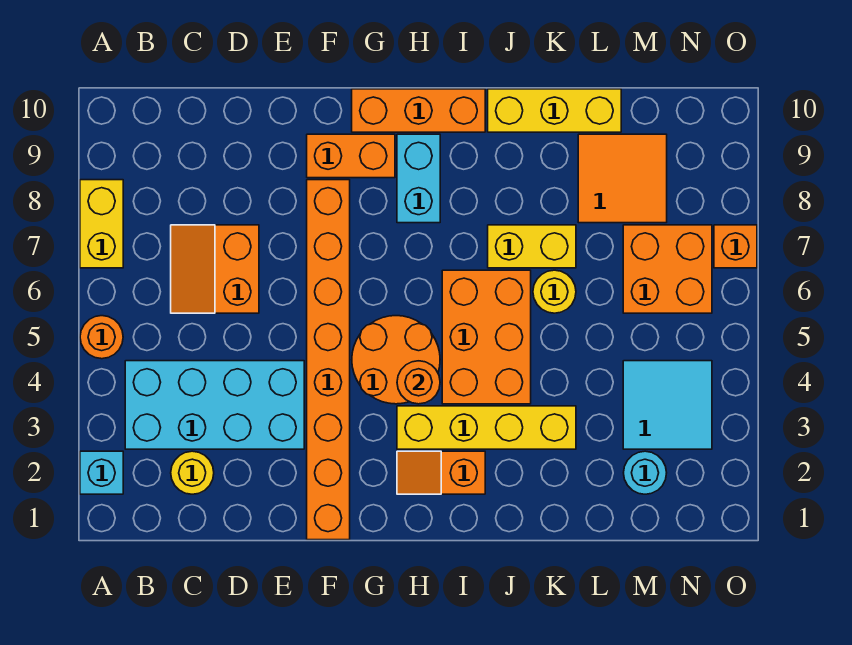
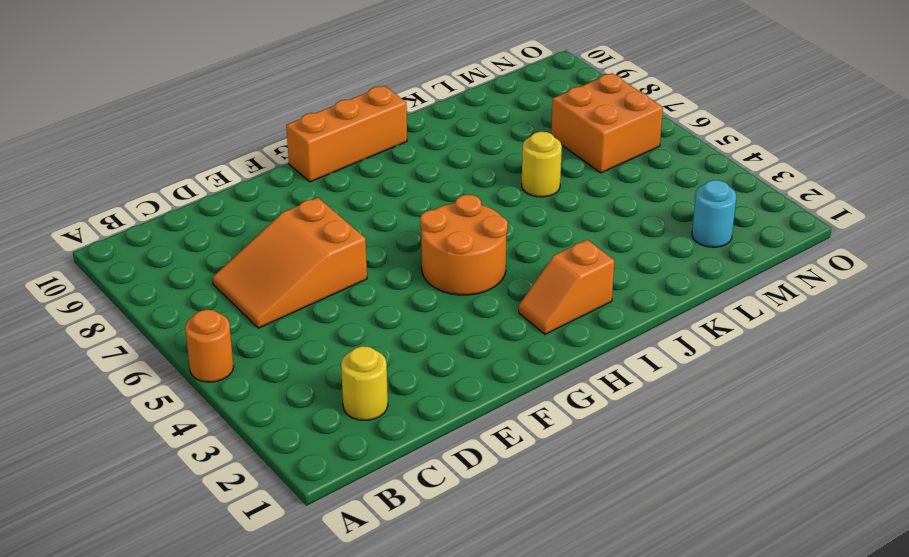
orange slope C6:E7 level 1 top E -> orange slope C6:D7 level 1 top D
none -> cyan brick A2 level 1
none -> yellow brick A7:A8 level 1
none -> cyan brick B3:E4 level 1

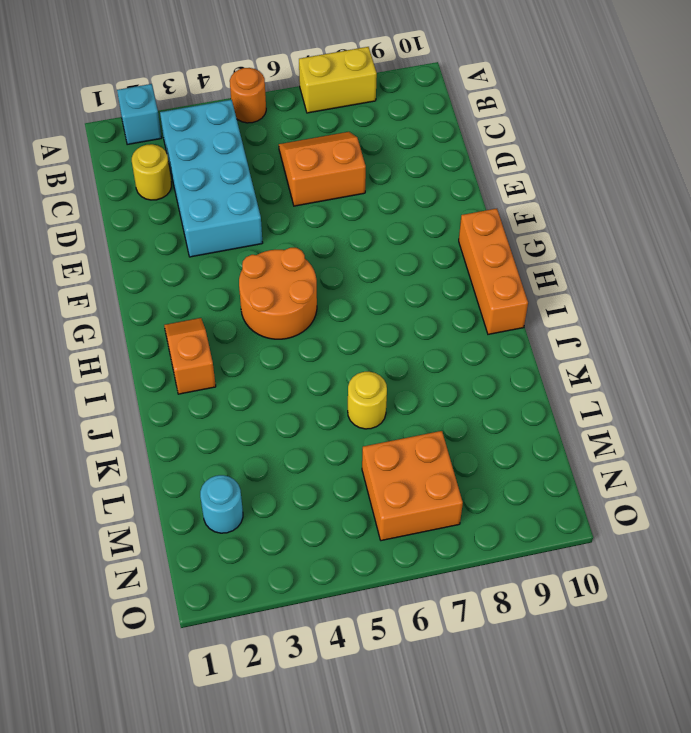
none -> orange brick F1:F8 level 1
none -> orange brick F9:G9 level 1
none -> yellow brick H3:K3 level 1

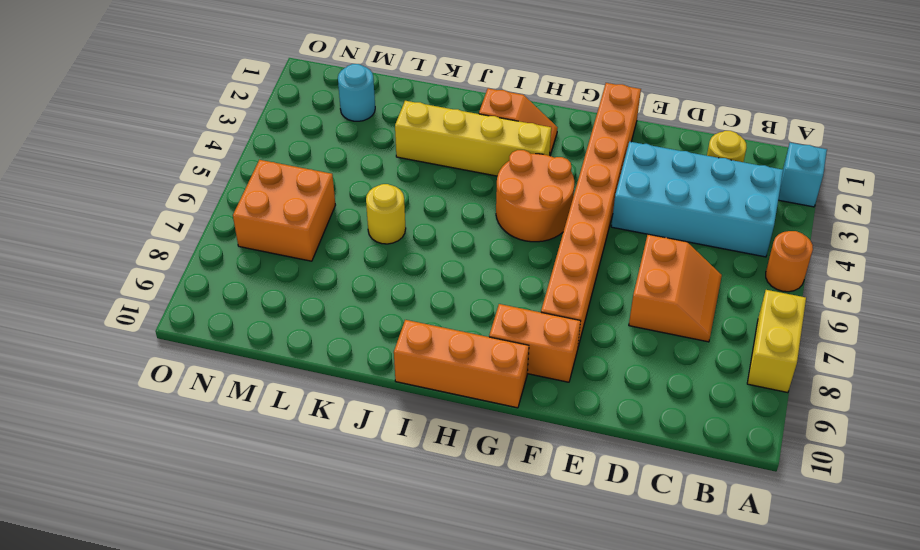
none -> cyan brick H8:H9 level 1
none -> orange brick I4:J6 level 1
none -> yellow brick J7:K7 level 1

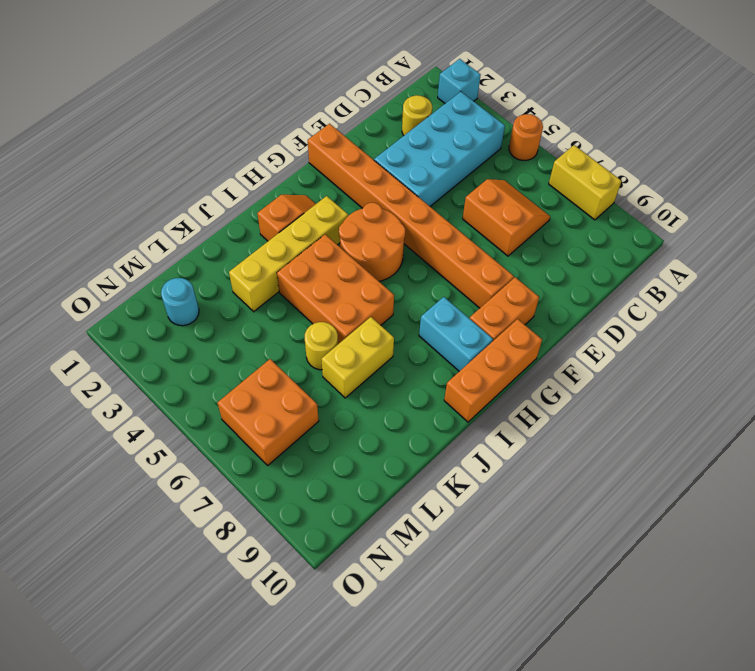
none -> yellow brick J10:L10 level 1
none -> orange tile L8:M9 level 1
none -> cyan tile M3:N4 level 1

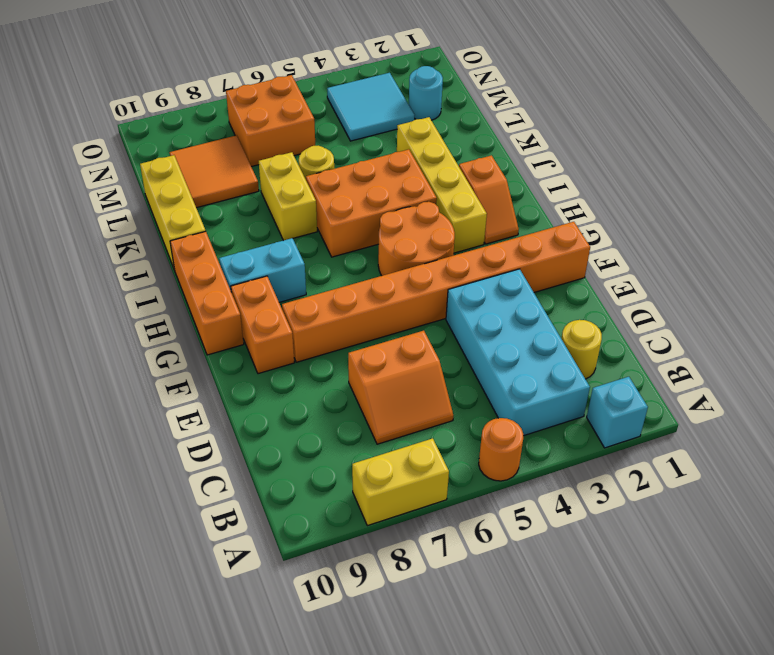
none -> orange brick O7 level 1
none -> orange round brick H4 level 2

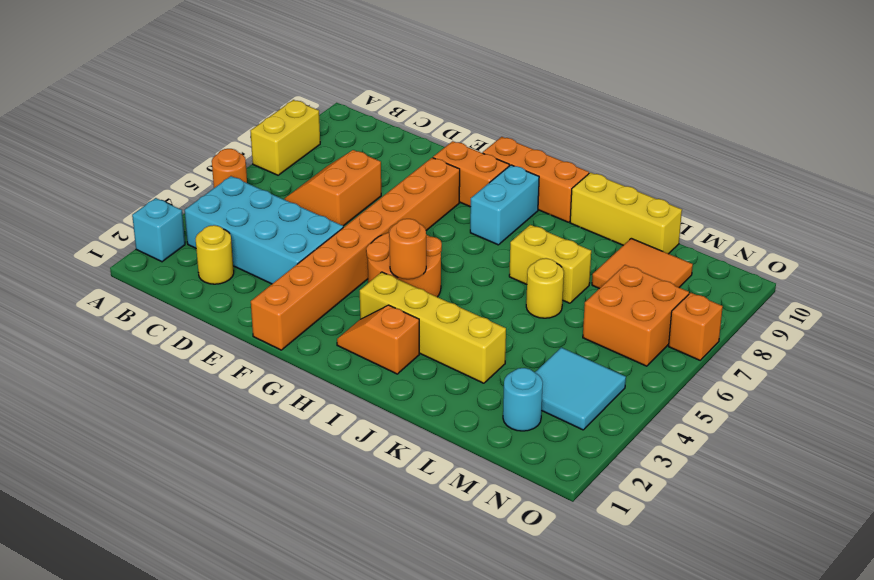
none -> orange brick I4:J6 level 1

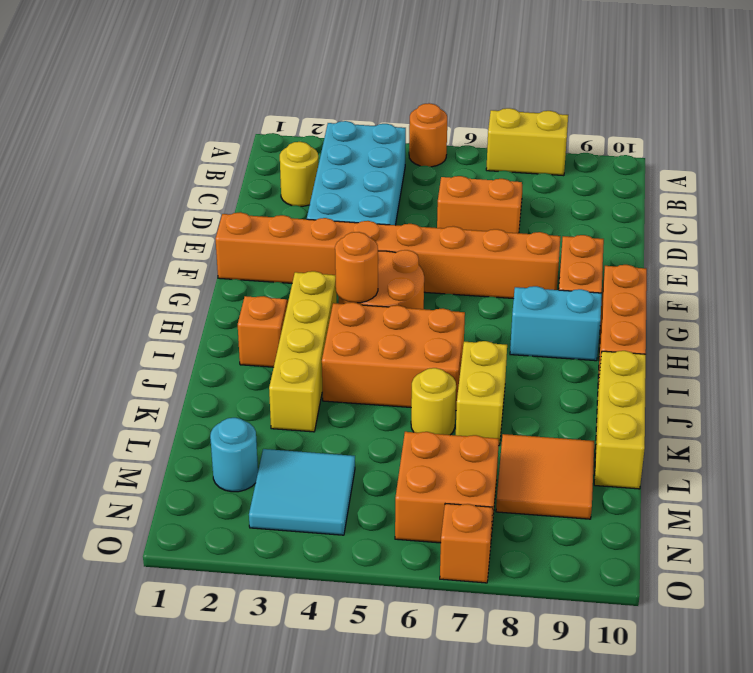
none -> cyan brick A2 level 1

